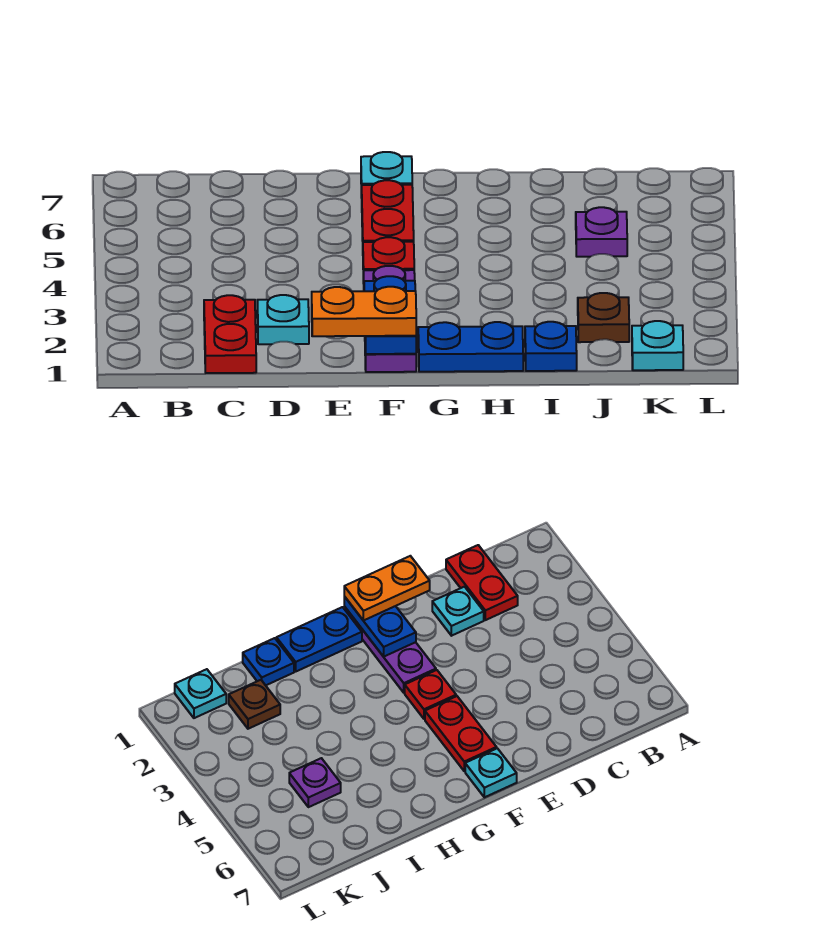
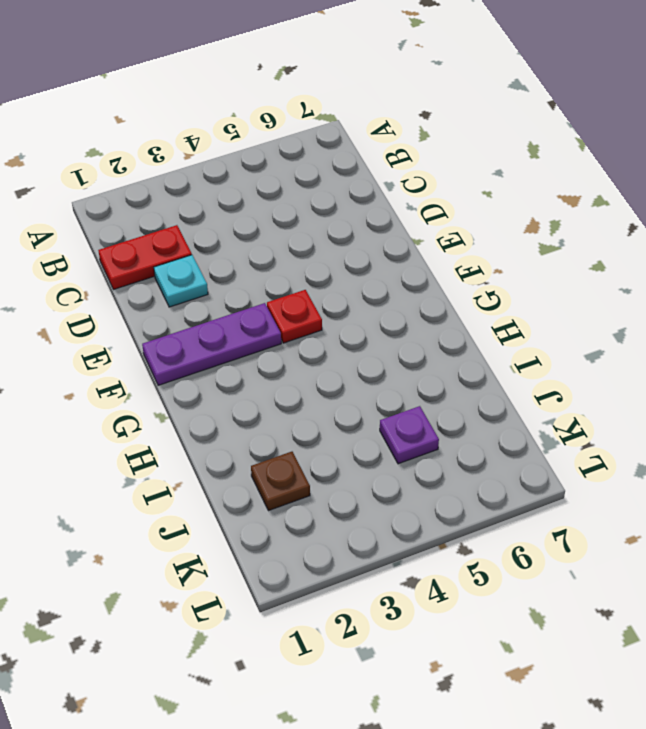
none -> red plate F5:F6 level 1
none -> cyan plate F7 level 1
none -> blue plate G1:H1 level 1

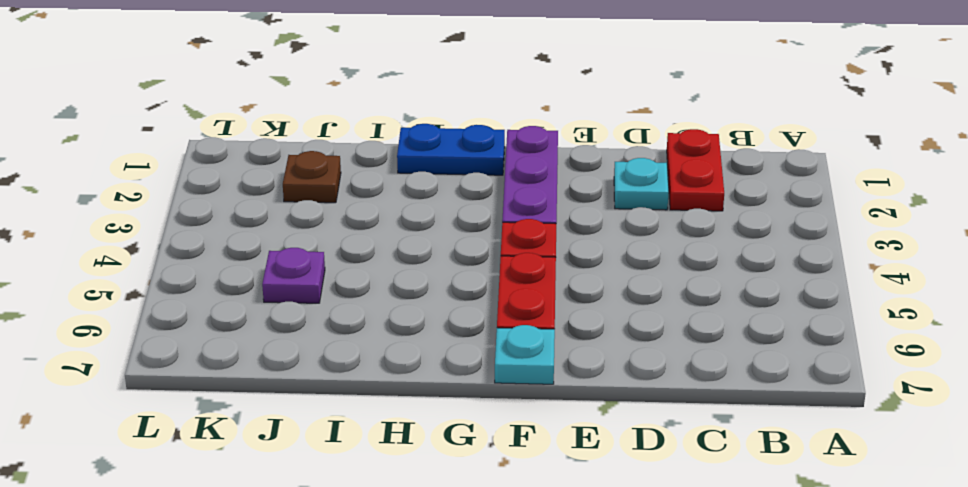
none -> blue plate I1 level 1
none -> cyan plate K1 level 1
none -> blue plate F1:F2 level 2

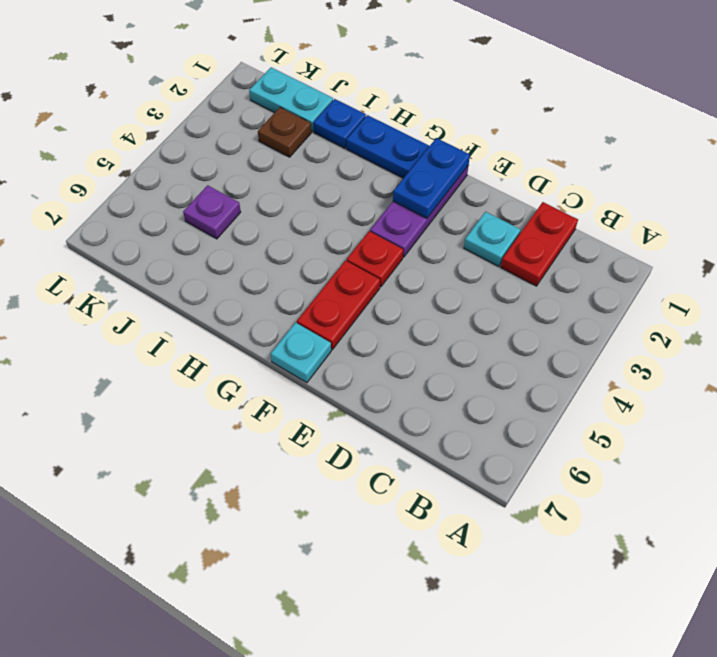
cyan plate J1:K1 level 1 -> cyan plate K1 level 1
none -> orange plate E1:F1 level 3

